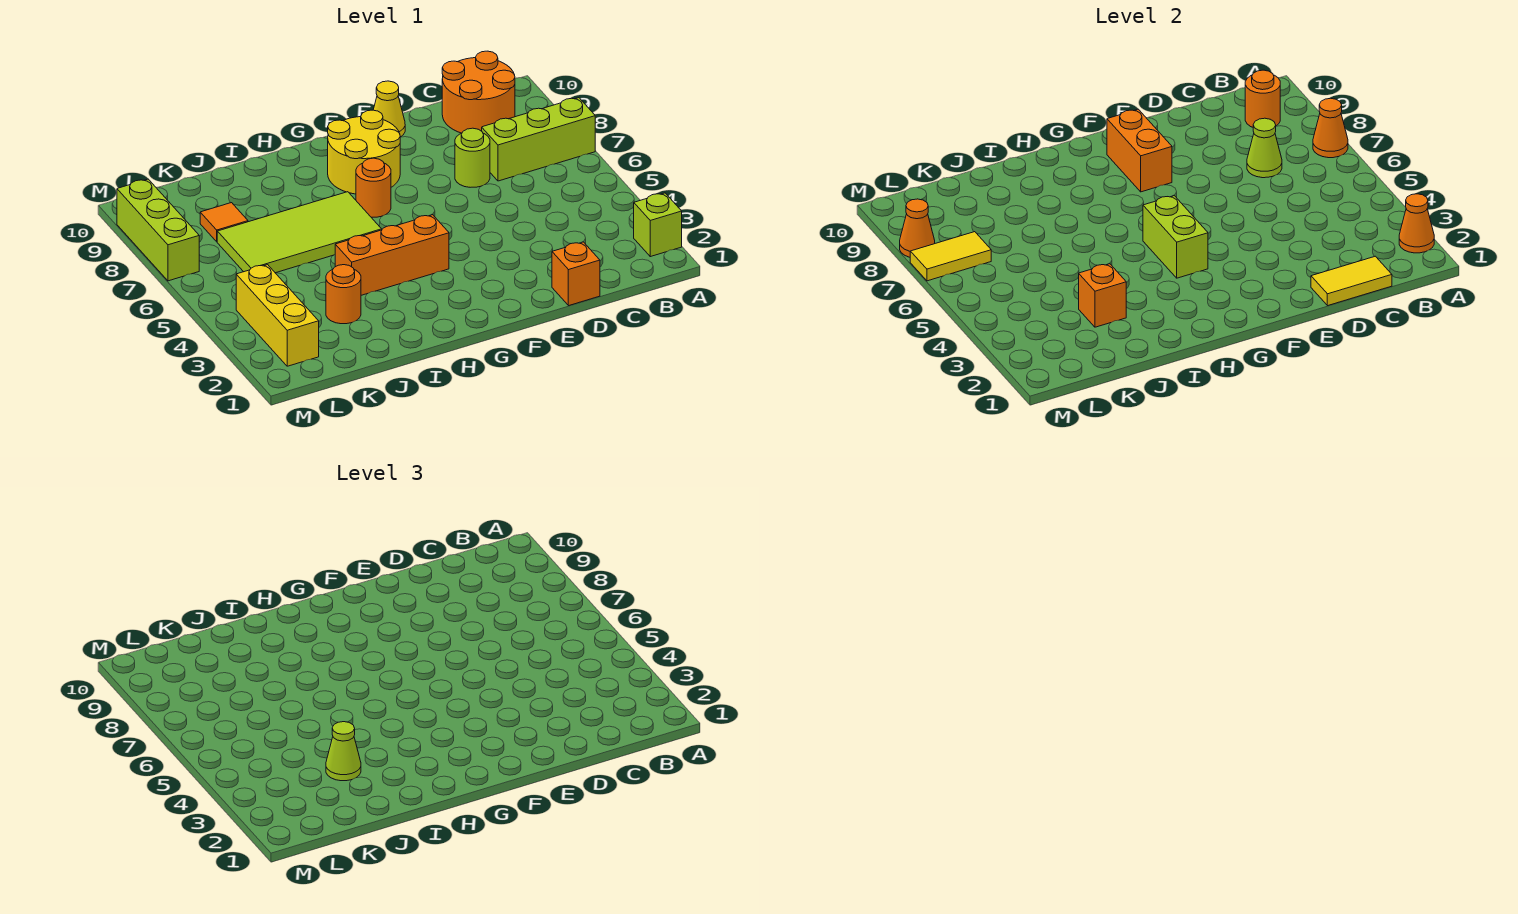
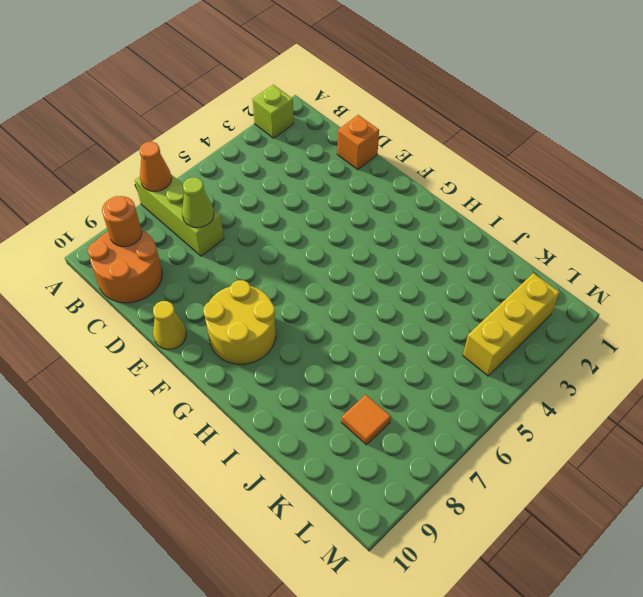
none -> lime round brick D7 level 1
none -> orange brick G4:I4 level 1
none -> orange round brick G7 level 1

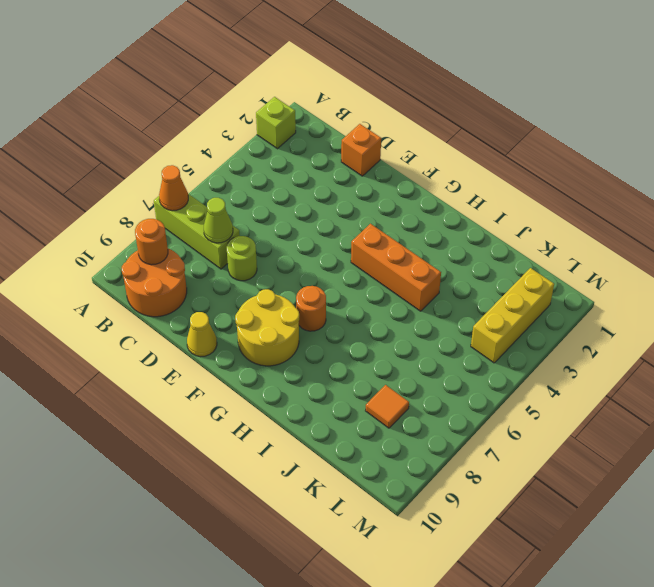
none -> lime tile H6:K7 level 1
none -> orange round brick J3 level 1
none -> lime brick M7:M9 level 1

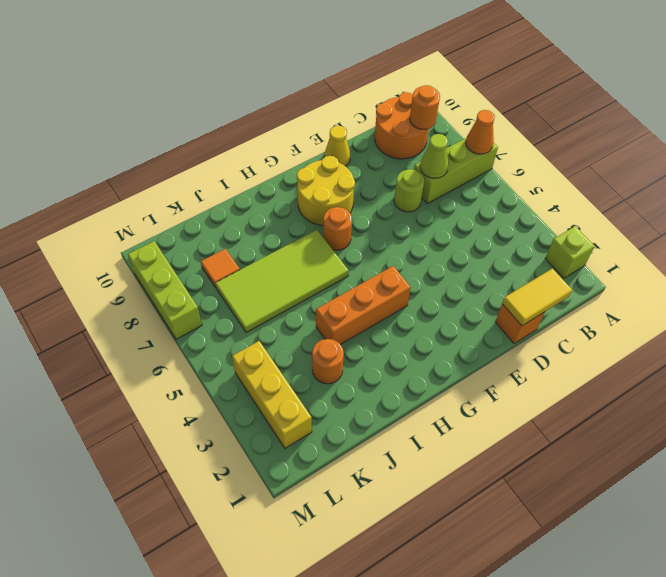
none -> orange cone A2 level 2
none -> orange brick F8:F9 level 2
none -> lime brick G4:G5 level 2

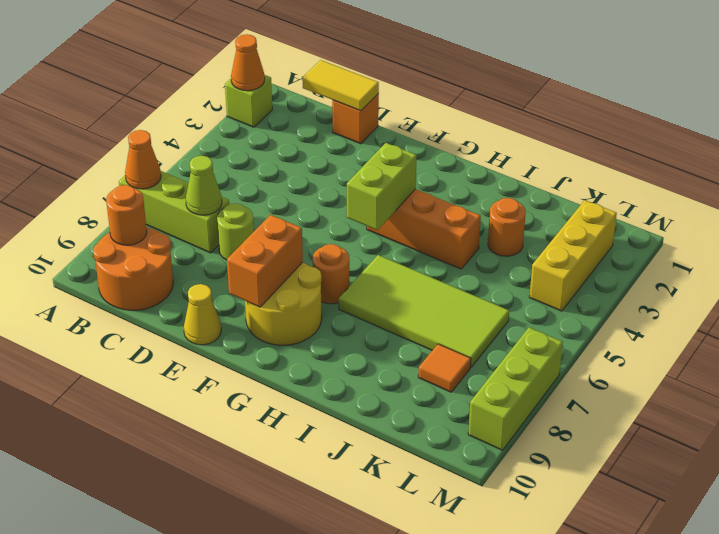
none -> orange brick J3 level 2
none -> yellow tile L7:M7 level 2
none -> orange cone M8 level 2

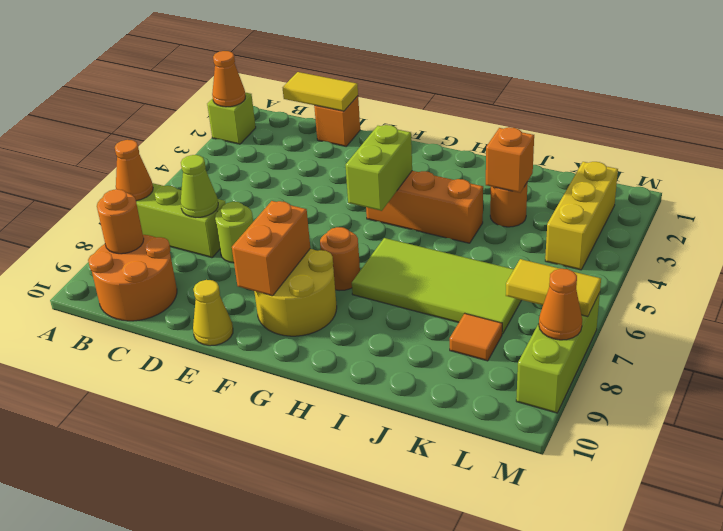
none -> lime cone J3 level 3

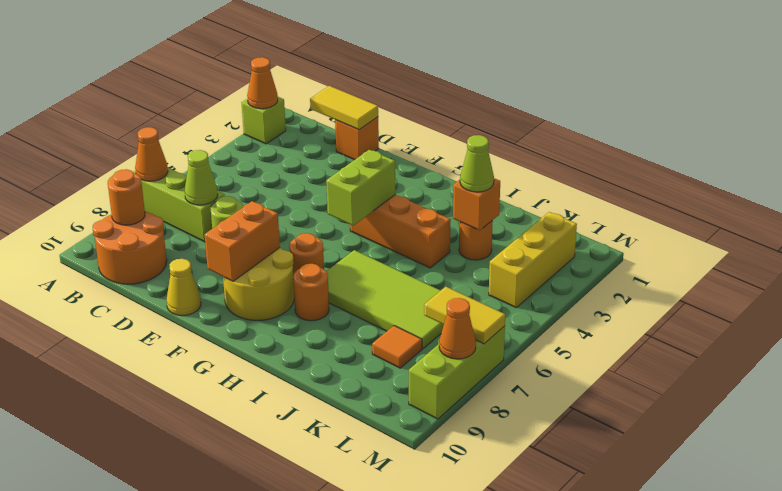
orange round brick H8 level 1 -> none

